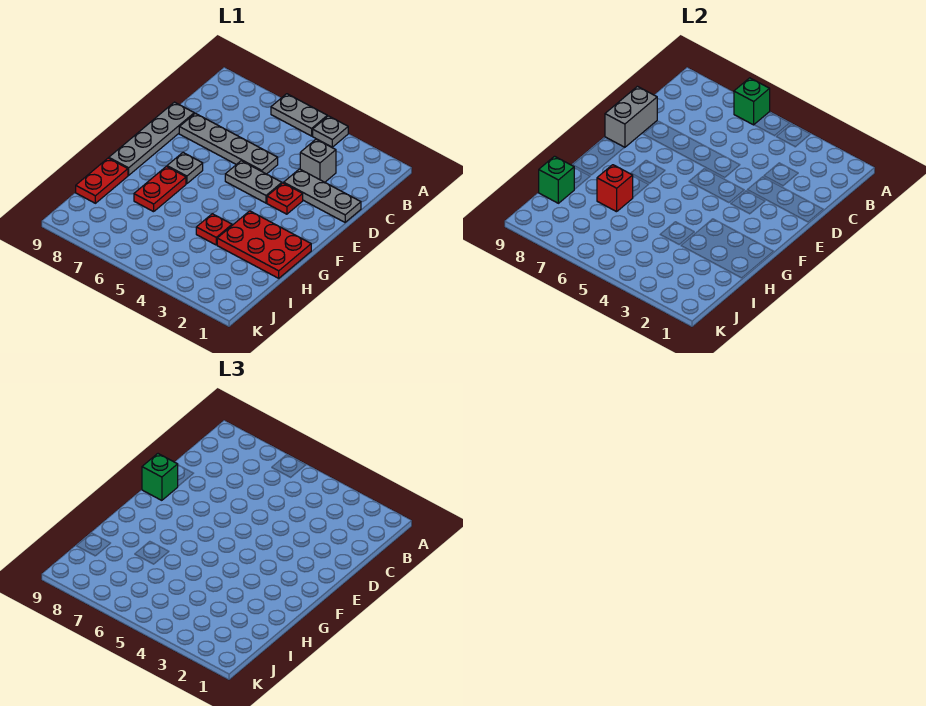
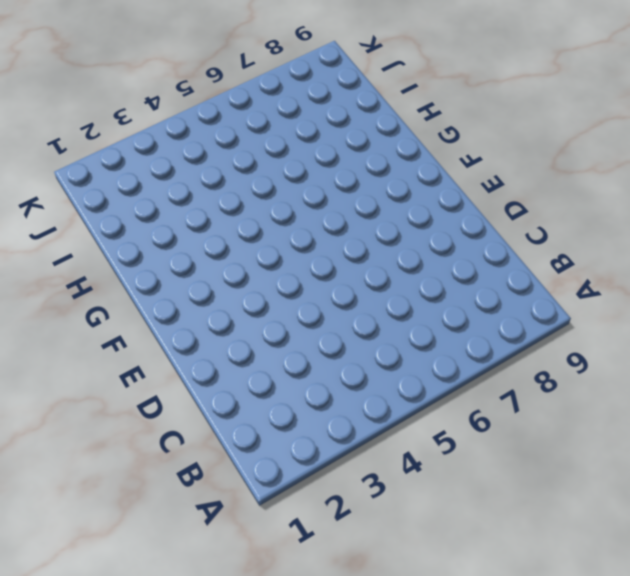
none -> grey plate A4 level 1
none -> grey plate A5:A6 level 1
none -> grey brick C3 level 1

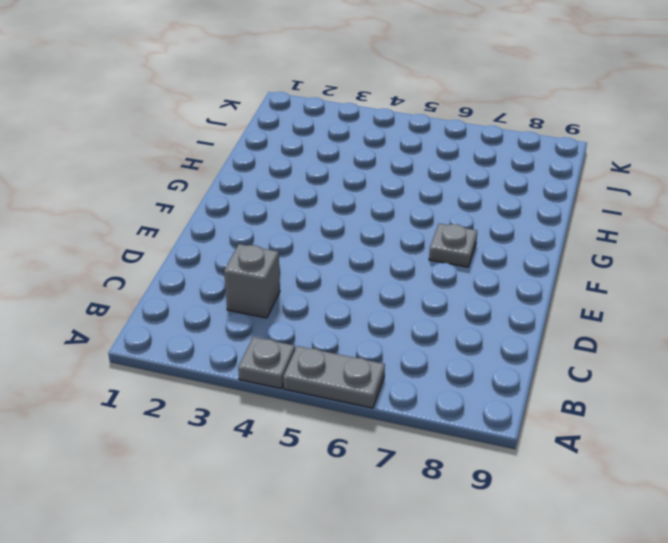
none -> grey plate D1:D3 level 1
none -> grey plate D5:D8 level 1
none -> grey plate D9:G9 level 1

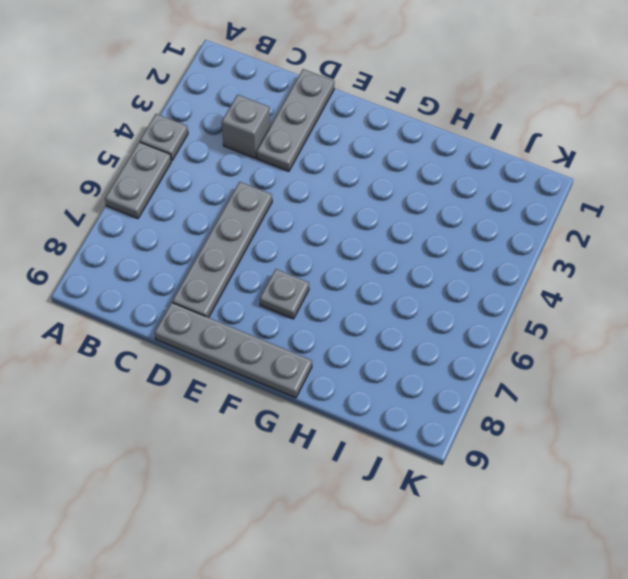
none -> red plate E3 level 1
none -> grey plate E4:E5 level 1
none -> red plate G1:H3 level 1

